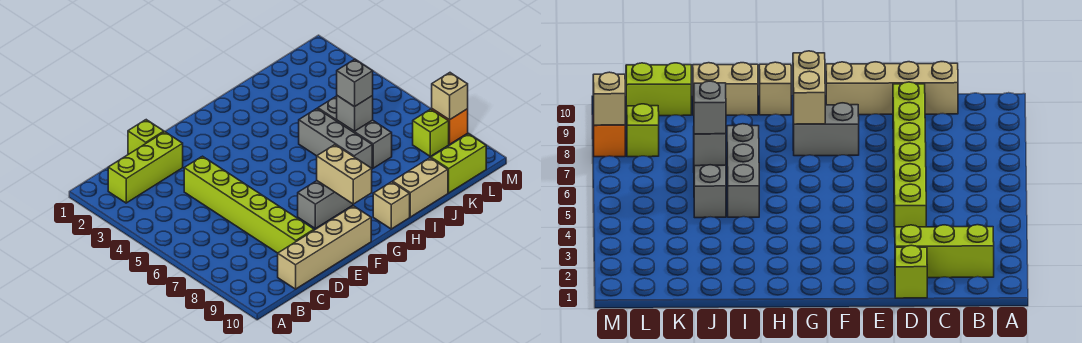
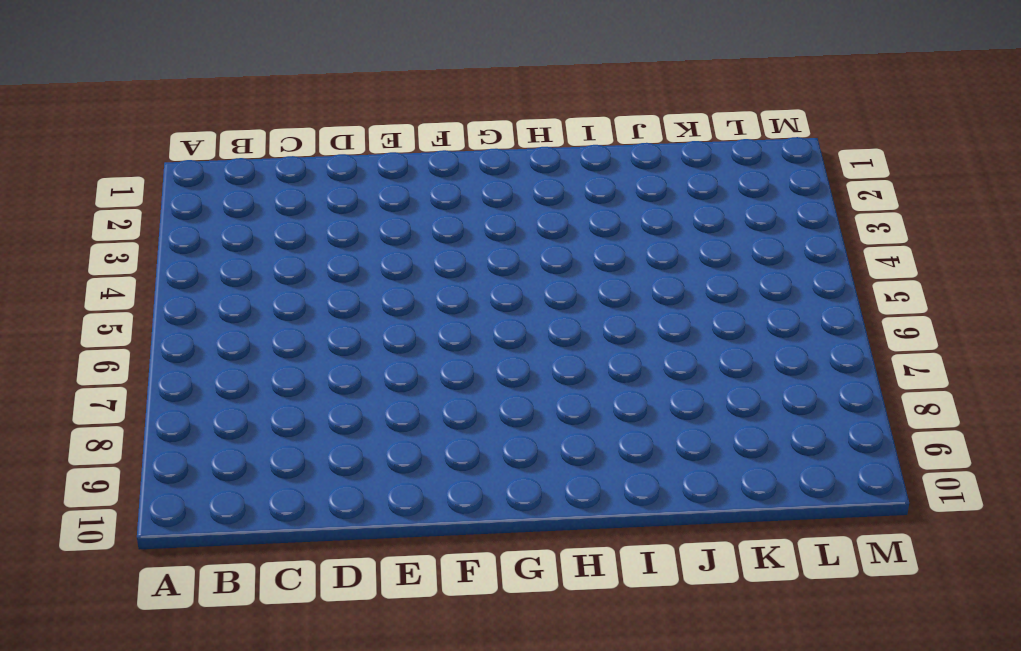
none -> lime brick B2:D2 level 1
none -> tan brick C10:F10 level 1
none -> lime brick D1 level 1

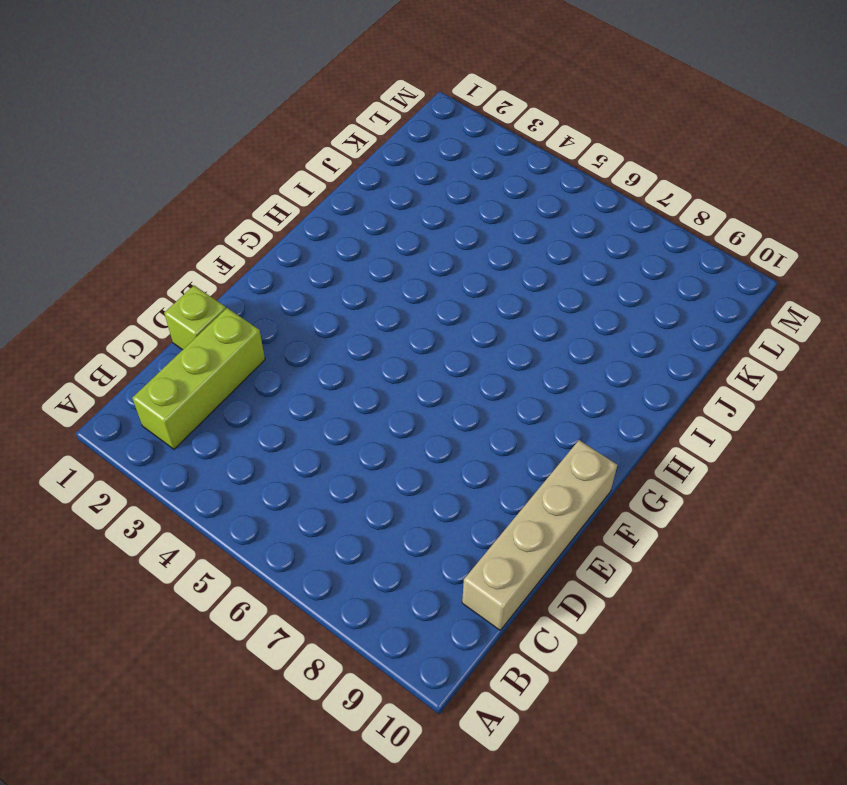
none -> lime brick D4:D9 level 1
none -> grey brick F8:G8 level 1
none -> tan brick H10 level 1

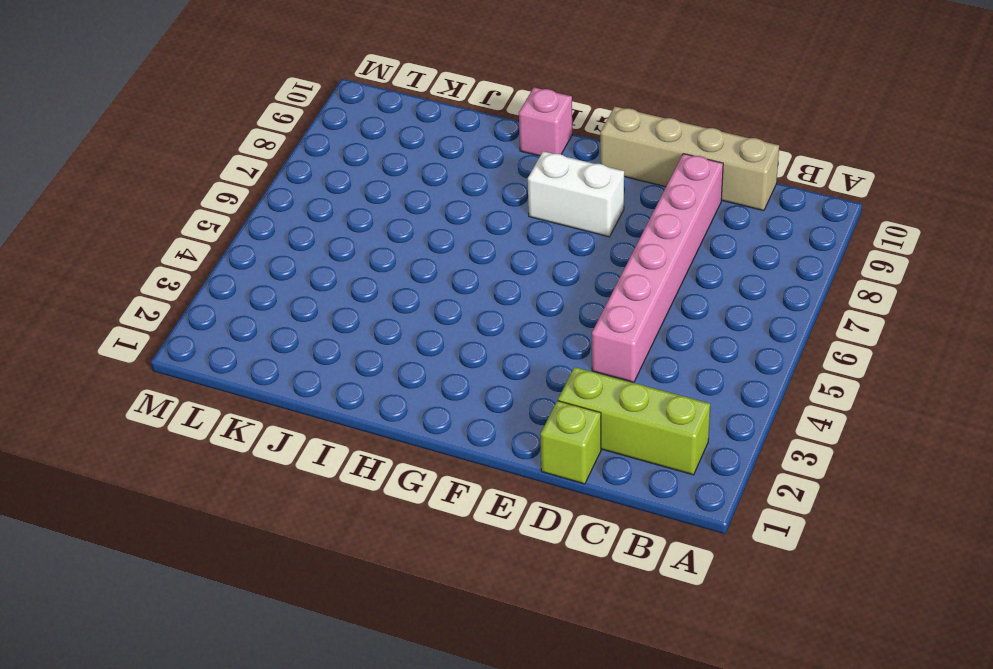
pink brick D4:D9 level 1 -> lime brick D4:D9 level 1
white brick F8:G8 level 1 -> grey brick F8:G8 level 1
pink brick H10 level 1 -> tan brick H10 level 1
none -> grey brick I5:I7 level 1
none -> tan brick I10:J10 level 1
none -> grey brick J5:J7 level 1

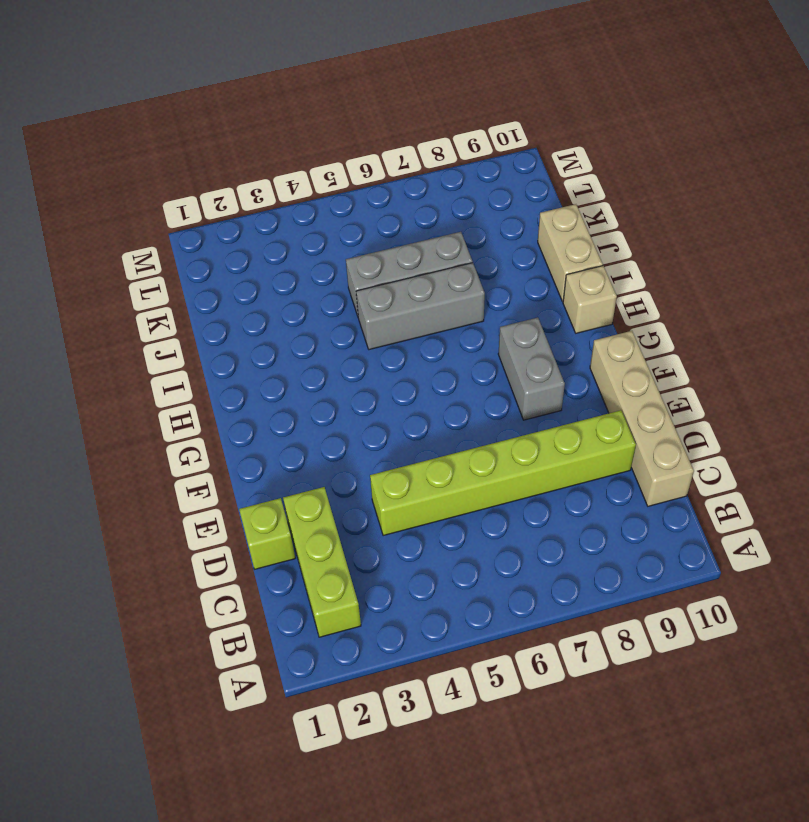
none -> lime brick K10:L10 level 1
none -> lime brick L8 level 1
none -> orange brick M8 level 1

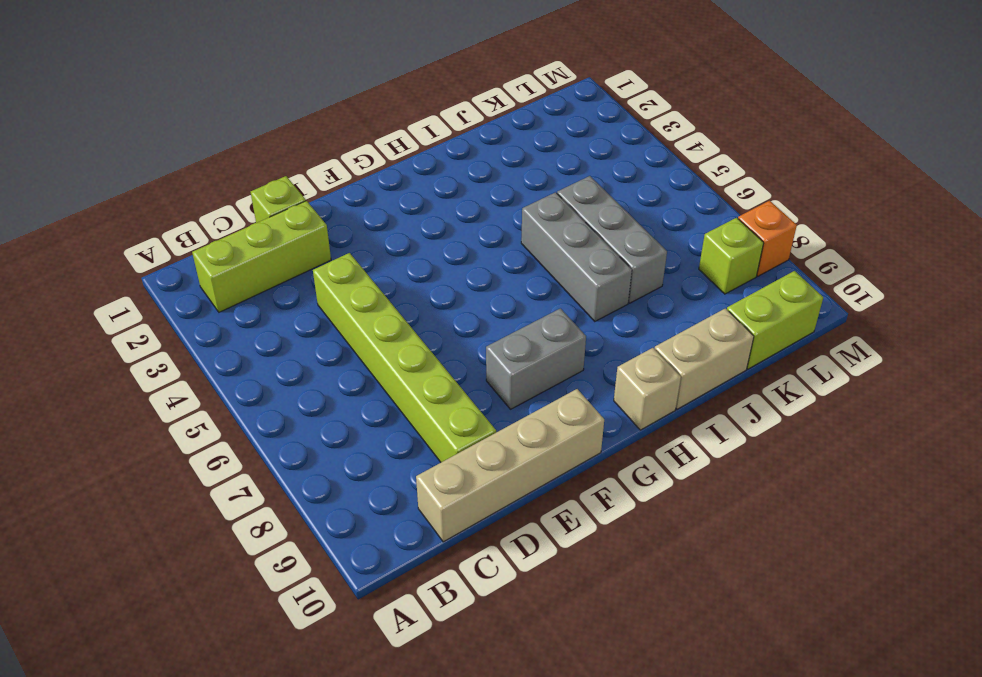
none -> tan brick G8:G9 level 2
none -> grey brick J6 level 2
none -> tan brick M8 level 2

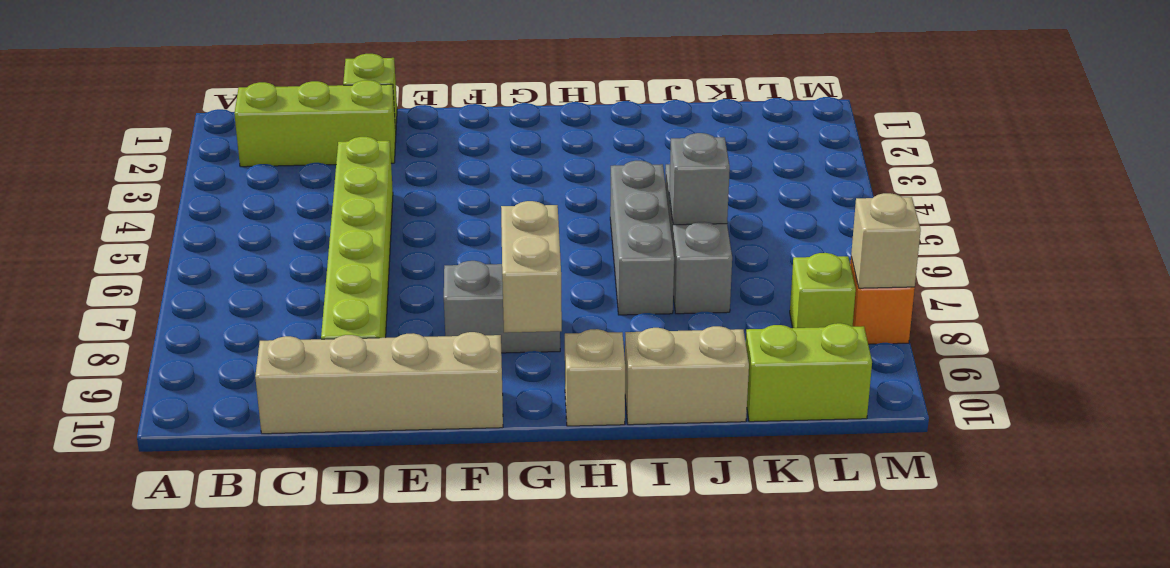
none -> grey brick J6 level 3

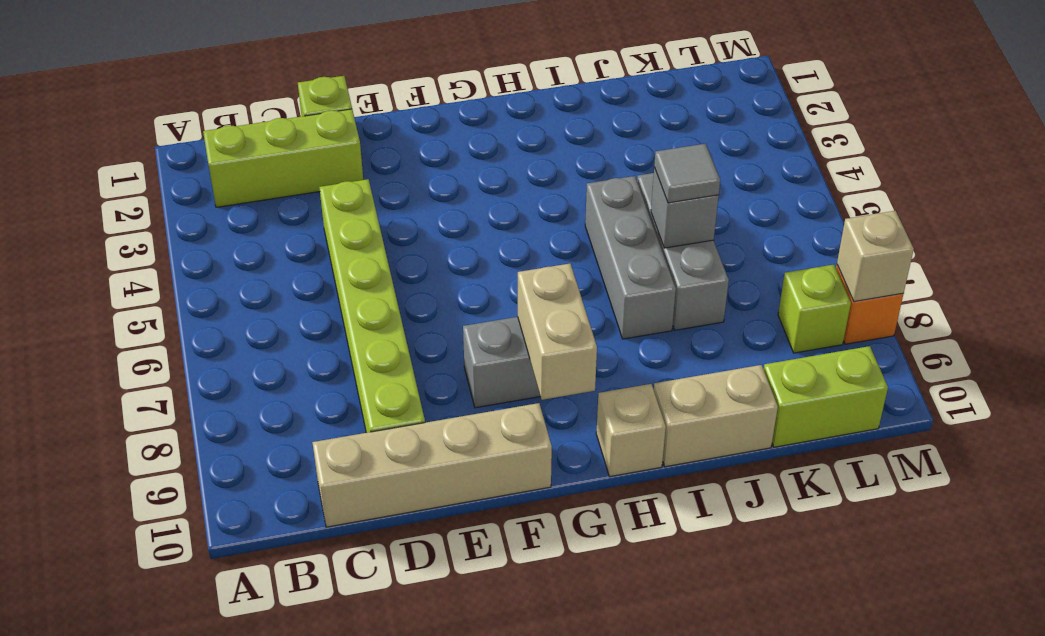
grey tile J6 level 3 -> grey brick J6 level 3

